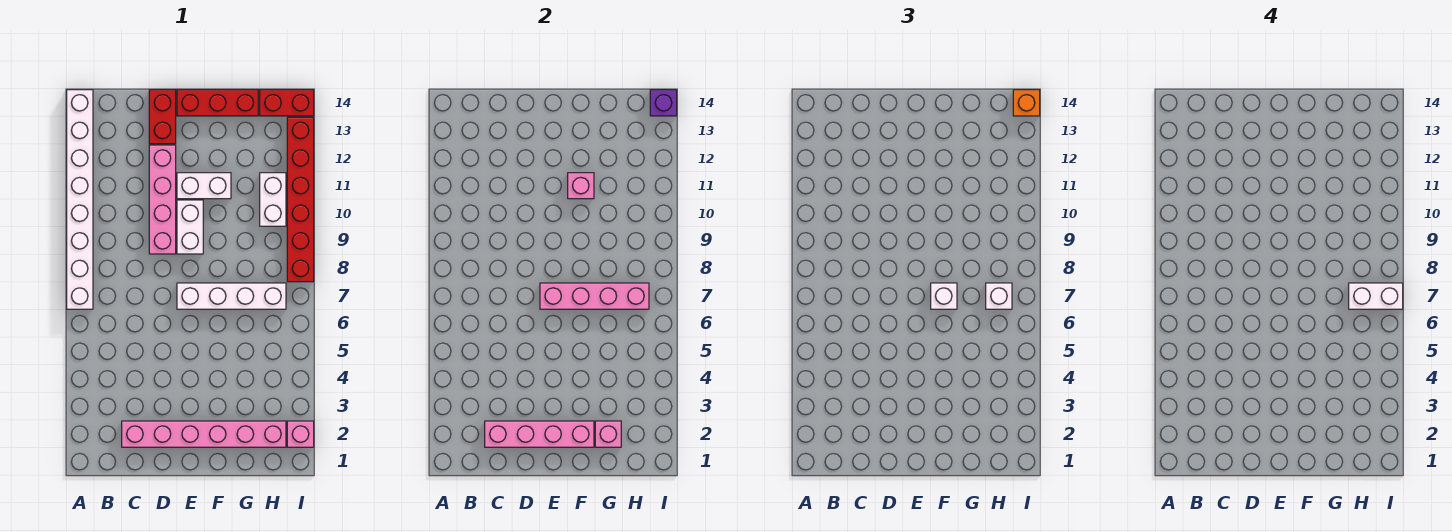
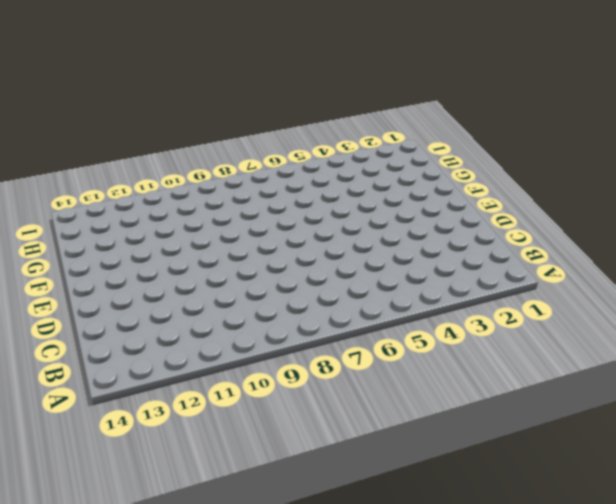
none -> white brick A7:A14 level 1
none -> pink brick C2:H2 level 1
none -> pink brick D9:D12 level 1

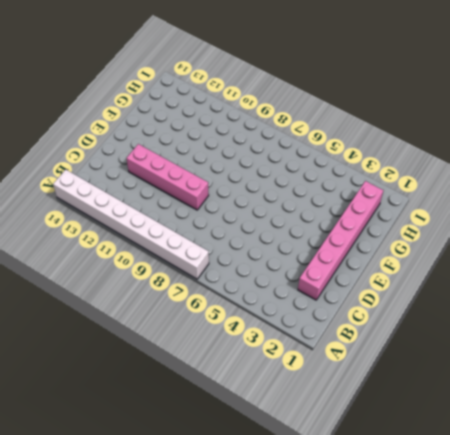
none -> red brick D13:D14 level 1
none -> white brick E7:H7 level 1
none -> white brick E9:E10 level 1

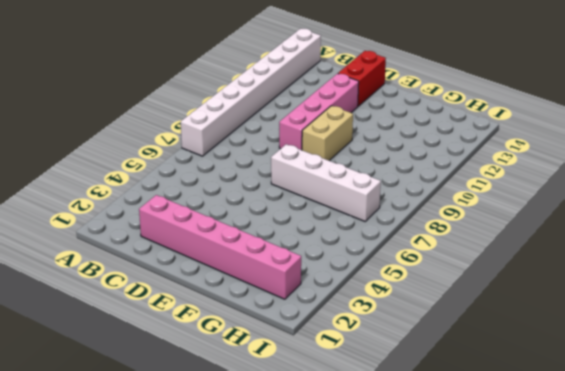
tan brick E9:E10 level 1 -> white brick E9:E10 level 1
none -> white brick E11:F11 level 1
none -> red brick E14:G14 level 1
none -> white brick H10:H11 level 1

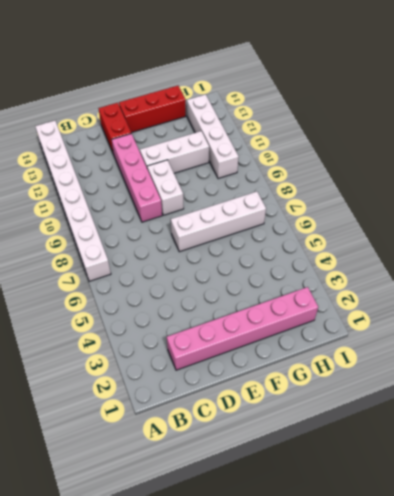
white brick E11:G11 level 1 -> white brick E11:F11 level 1
white brick H10:H13 level 1 -> white brick H10:H11 level 1
none -> red brick H14:I14 level 1
none -> pink brick I2 level 1
none -> red brick I8:I13 level 1

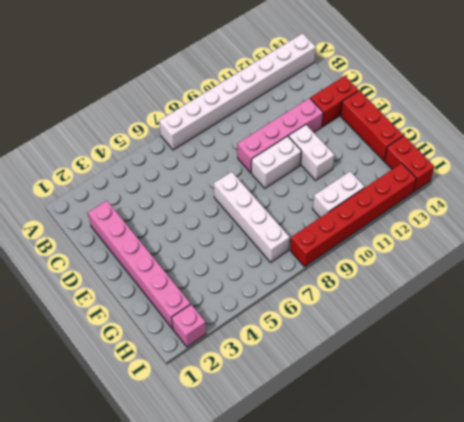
none -> pink brick C2:F2 level 2
none -> pink brick E7:H7 level 2
none -> pink brick F11 level 2

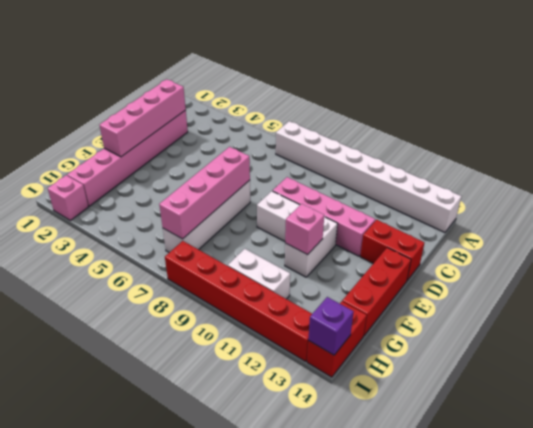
none -> pink brick G2 level 2
none -> white brick F7 level 3
none -> white brick H7 level 3

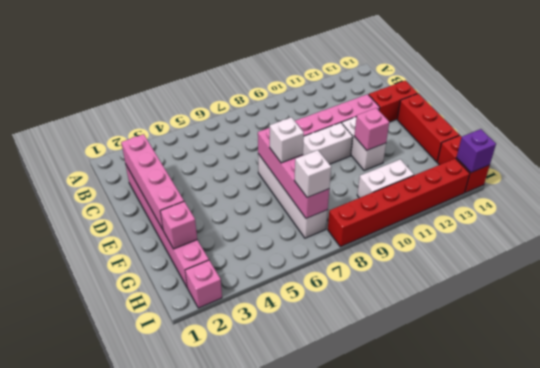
none -> white brick A7:A14 level 1
none -> orange brick I14 level 3
none -> white brick H7:I7 level 4

